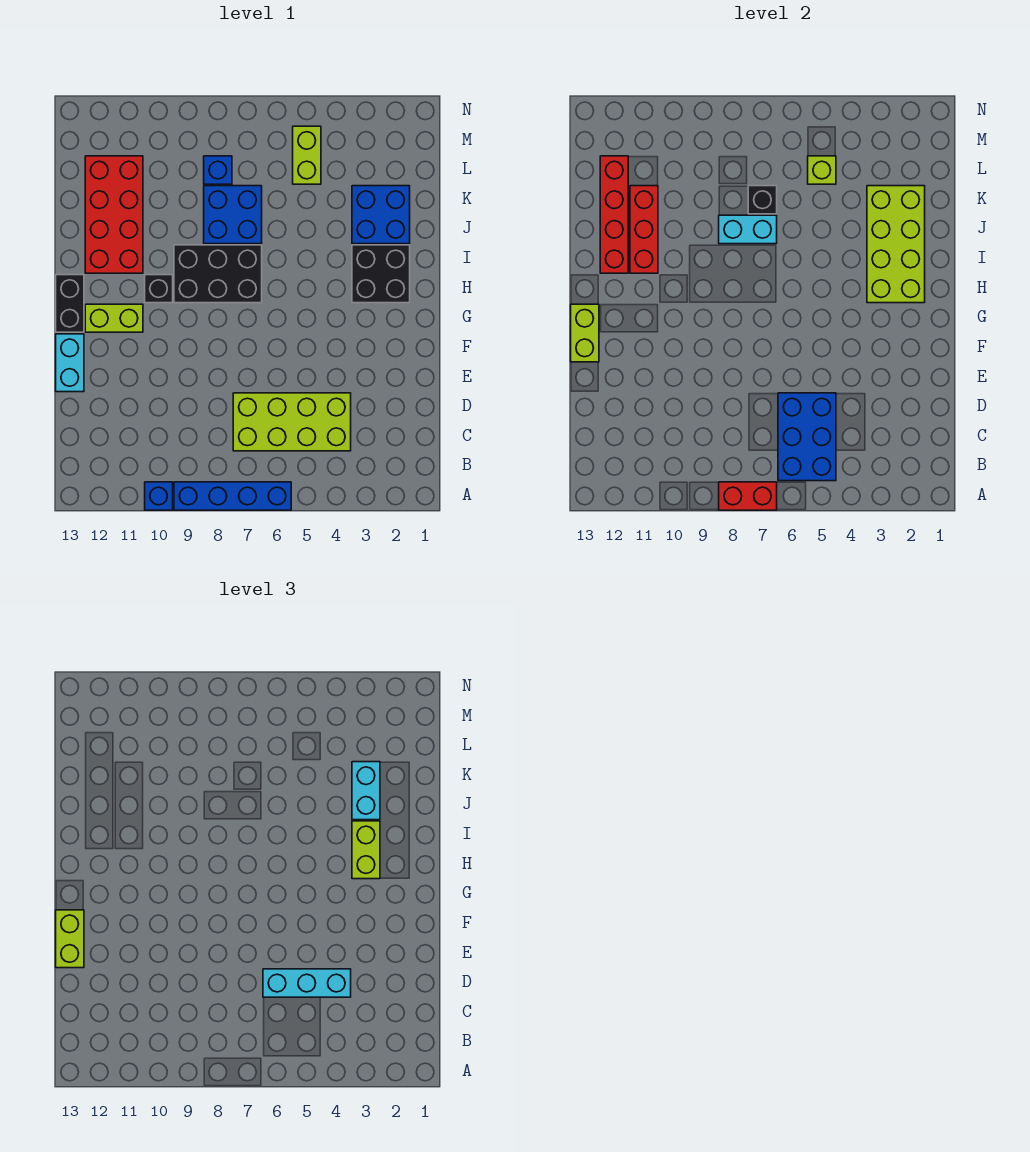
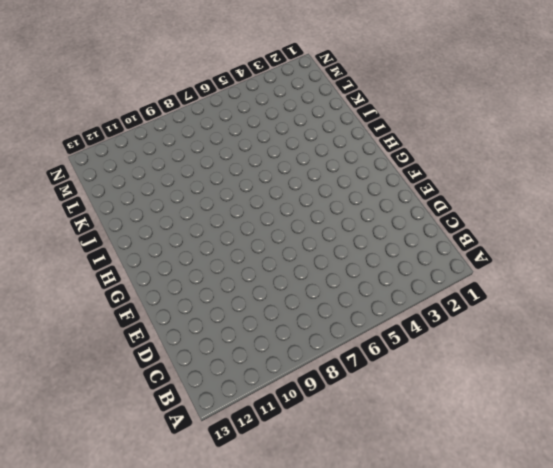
none -> blue brick A6:A9 level 1
none -> blue brick A10 level 1
none -> lime brick C4:D7 level 1

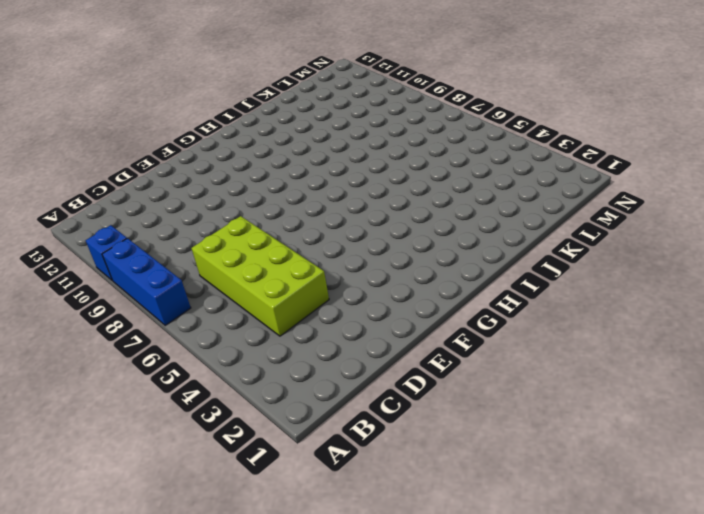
blue brick A7:A9 level 1 -> blue brick A6:A9 level 1
none -> cyan brick E13:F13 level 1
none -> lime brick G11:G12 level 1
none -> black brick G13:H13 level 1

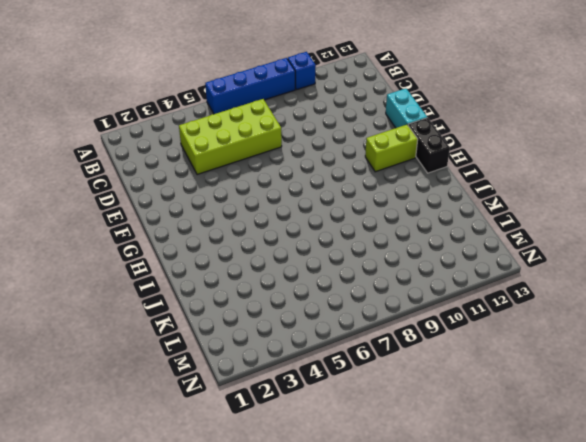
none -> black brick H2:I3 level 1
none -> black brick H7:I9 level 1
none -> black brick H10 level 1

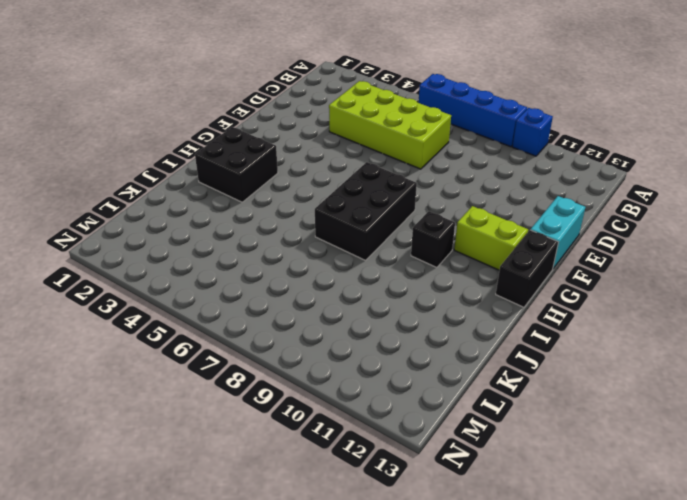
black brick G7:I8 level 1 -> black brick H7:I9 level 1
none -> red brick I11:L12 level 1
none -> blue brick J2:K3 level 1
none -> blue brick J7:K8 level 1

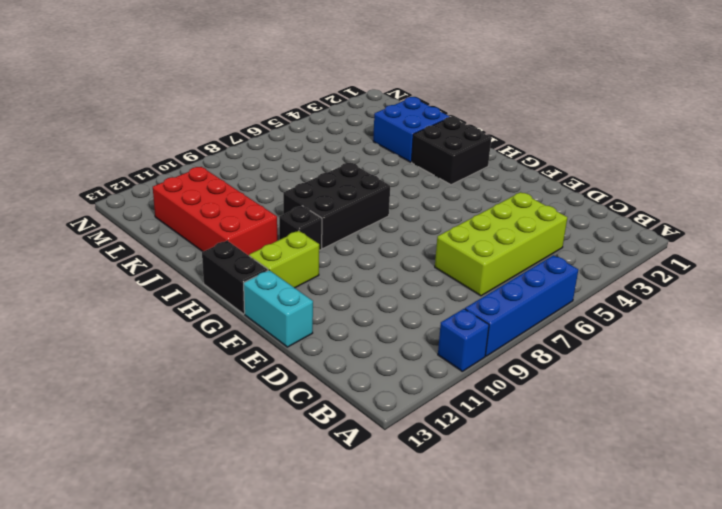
none -> blue brick J7:K8 level 1
none -> lime brick L5:M5 level 1
none -> blue brick L8 level 1

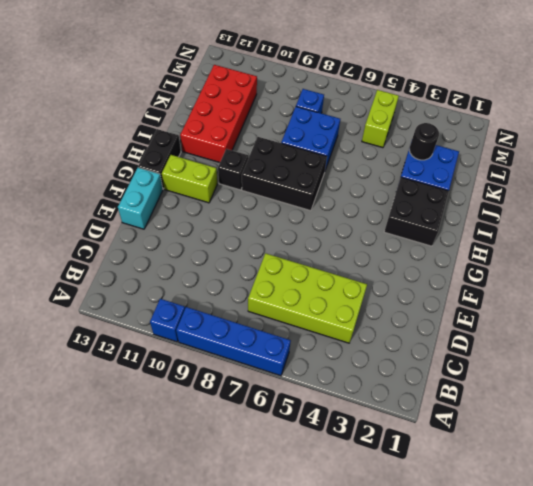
black round brick K3 level 2 -> lime brick H2:K3 level 2
none -> red brick A7:A8 level 2
none -> blue brick B5:D6 level 2
none -> lime brick F13:G13 level 2

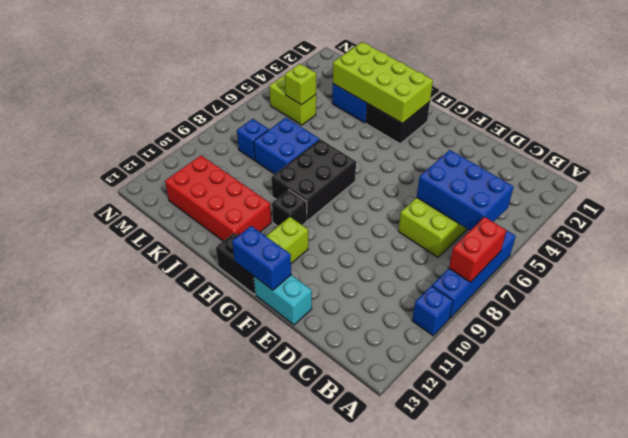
blue brick F13:G13 level 2 -> lime brick F13:G13 level 2
none -> red brick I11:K11 level 2
none -> red brick I12:L12 level 2
none -> cyan brick J7:J8 level 2

